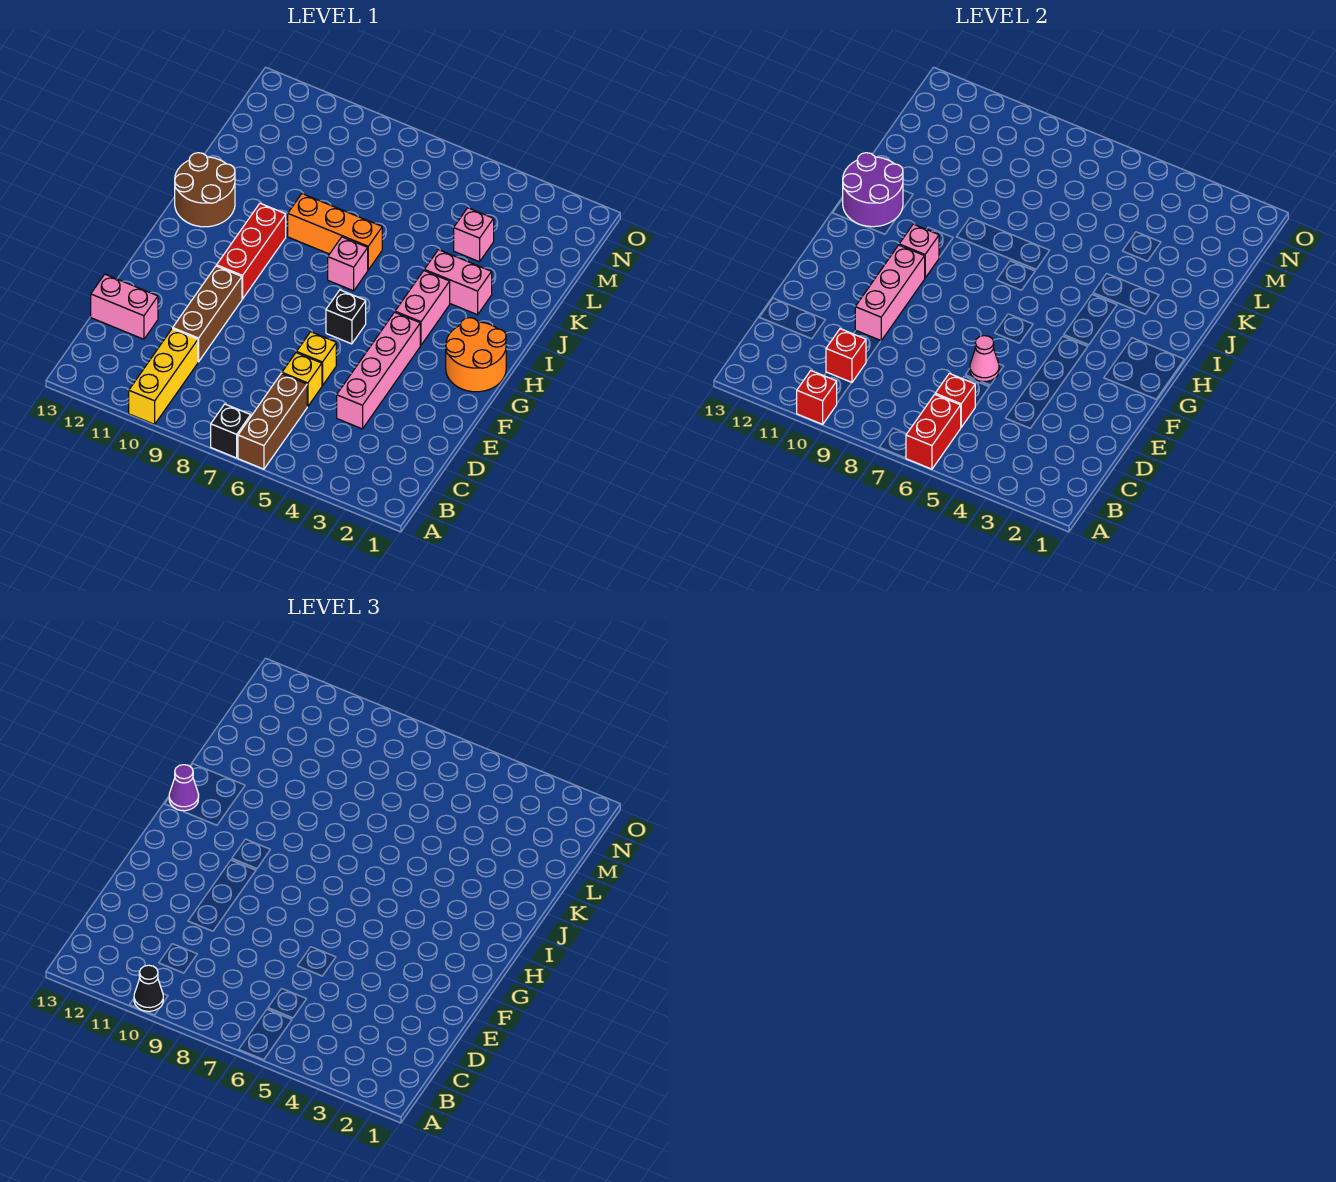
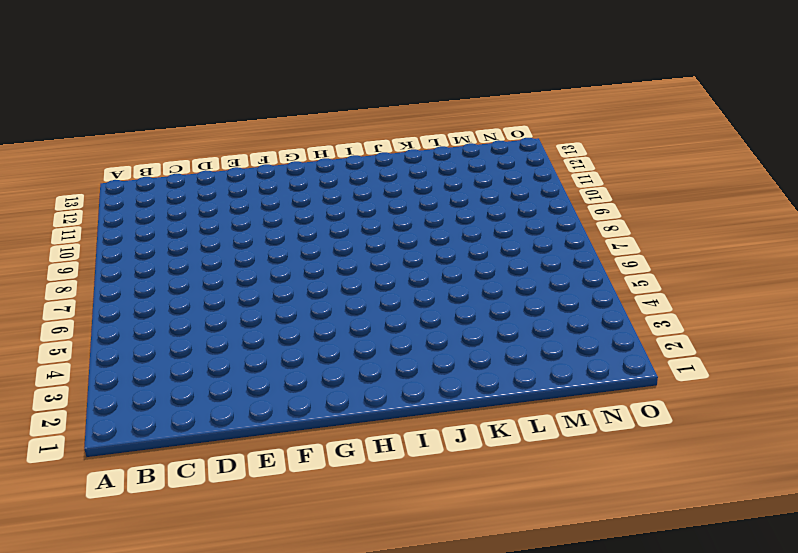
none -> brown brick A6:C6 level 1
none -> black brick A7 level 1
none -> yellow brick A10:C10 level 1

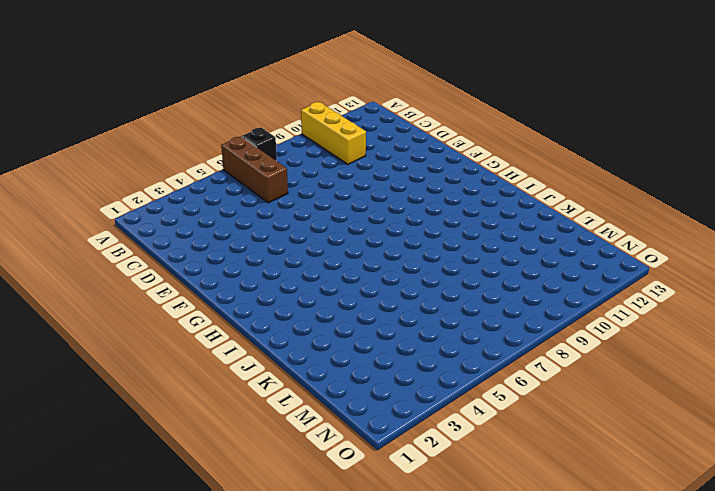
none -> pink brick D4:G4 level 1
none -> yellow brick D6 level 1
none -> brown brick D10:F10 level 1

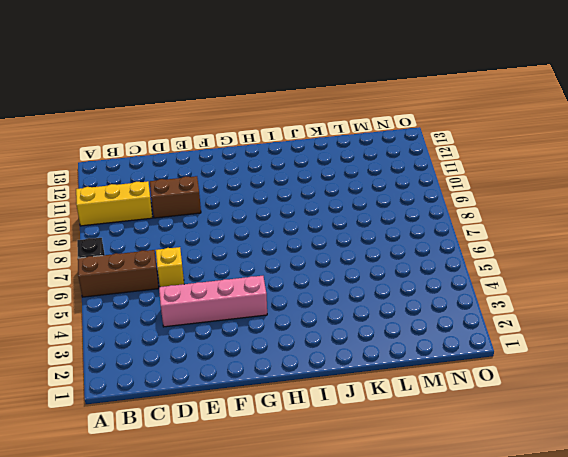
brown brick D10:E10 level 1 -> brown brick D10:F10 level 1
none -> pink brick D12:D13 level 1
none -> yellow brick E6 level 1
none -> orange round brick G1:H2 level 1

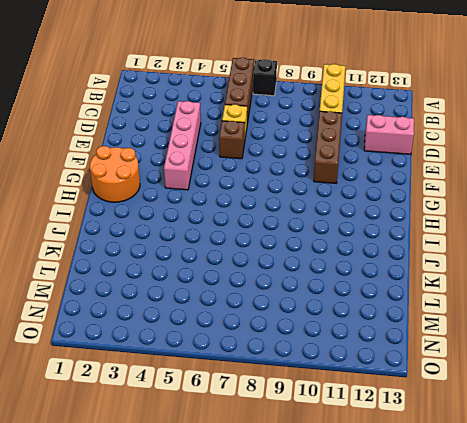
brown brick E6 level 1 -> yellow brick E6 level 1
none -> black brick G6 level 1
none -> red brick G10:I10 level 1
none -> pink brick H4:I4 level 1

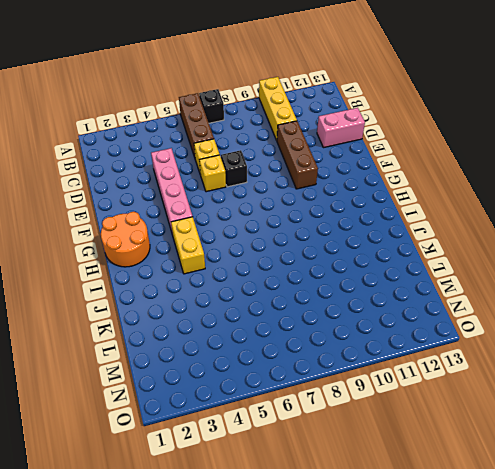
black brick E7 level 1 -> black brick G6 level 1
yellow brick H4:I4 level 1 -> pink brick H4:I4 level 1
none -> red brick G10:I10 level 1
none -> pink brick I7 level 1
none -> brown round brick I12:J13 level 1

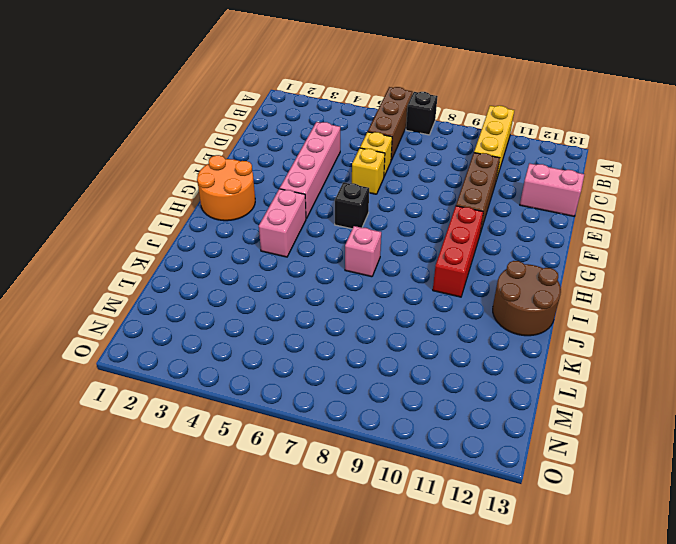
none -> pink brick J3:J4 level 1
none -> orange brick J7:J9 level 1
none -> pink brick L4 level 1

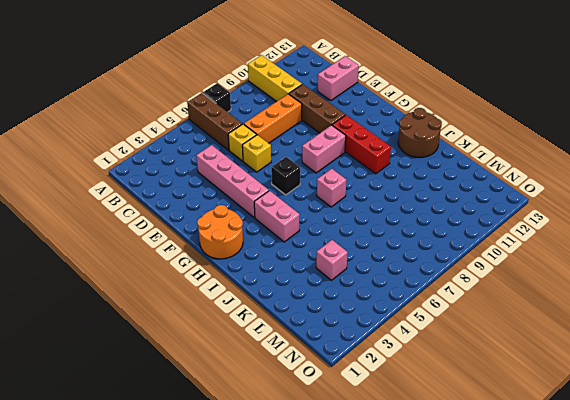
orange brick D7:D9 level 1 -> orange brick J7:J9 level 1
pink brick G8:G9 level 1 -> pink brick J3:J4 level 1
none -> red brick A6:B6 level 2
none -> red brick A10 level 2
none -> red brick C6 level 2

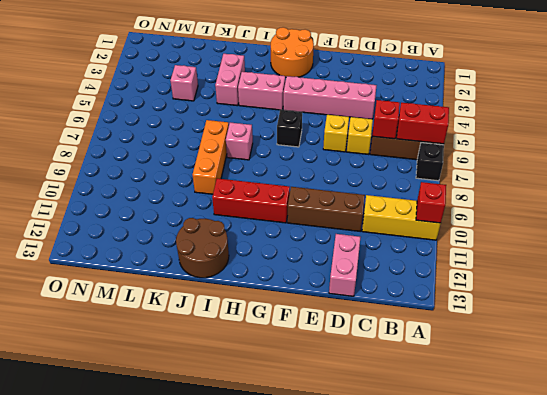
none -> red brick C10 level 2
none -> pink cone E6 level 2
none -> pink brick E10:G10 level 2

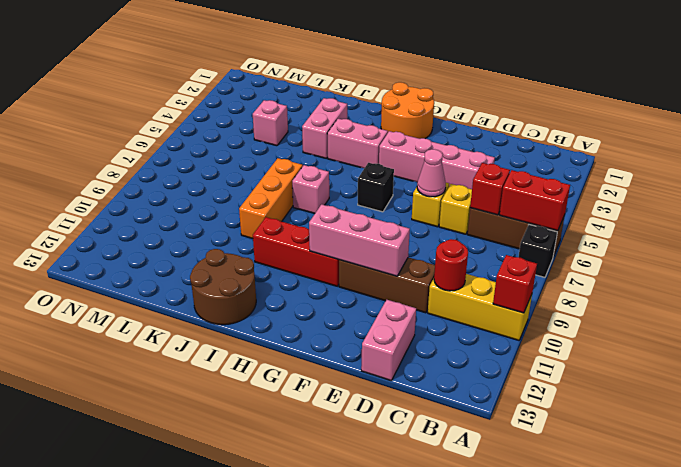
red round brick C10 level 2 -> red brick C10 level 2
none -> pink brick H10 level 2
none -> purple round brick I12:J13 level 2
none -> black cone A10 level 3

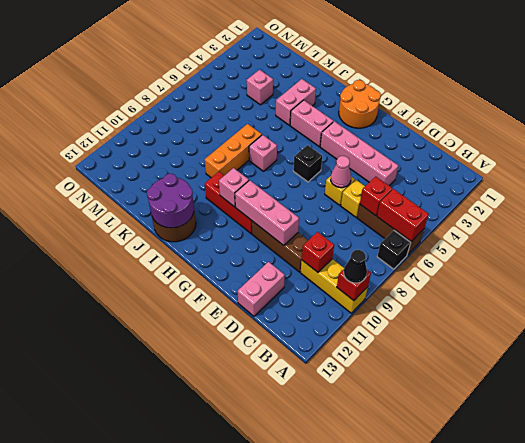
none -> purple cone I13 level 3

